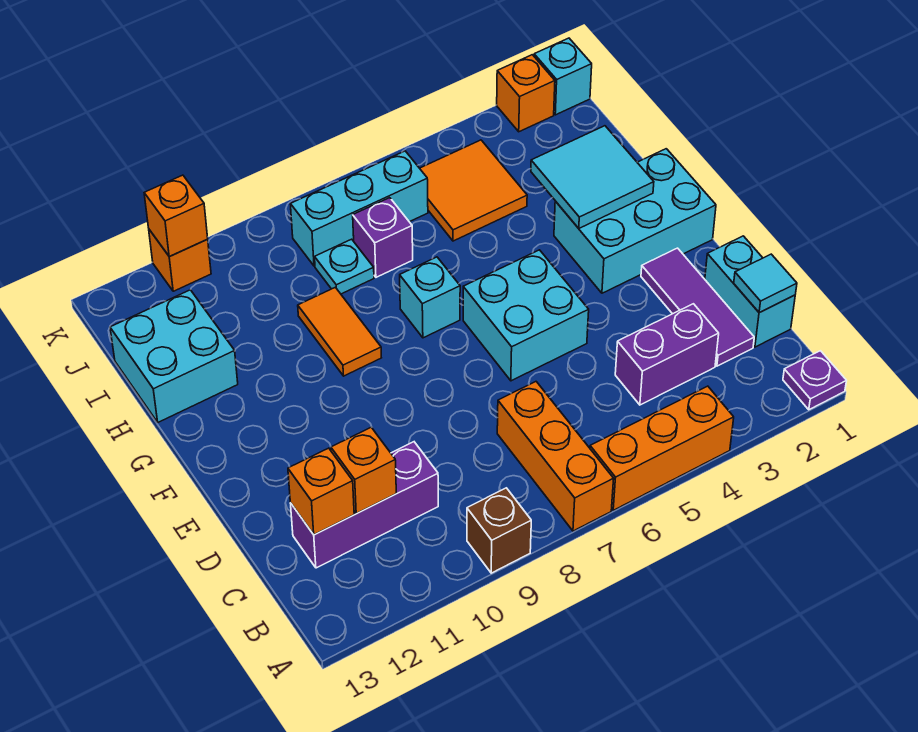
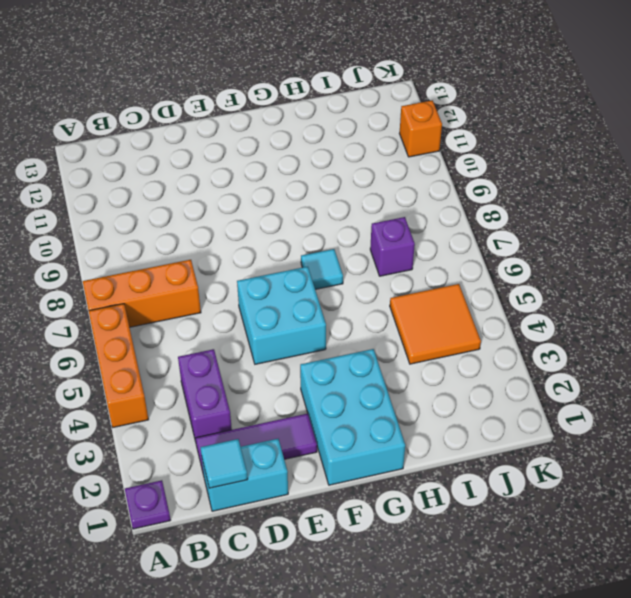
cyan tile G7 level 1 -> cyan brick G7 level 1
none -> brown brick A9 level 1
none -> purple brick C10:C12 level 1
none -> orange tile G9:H9 level 1

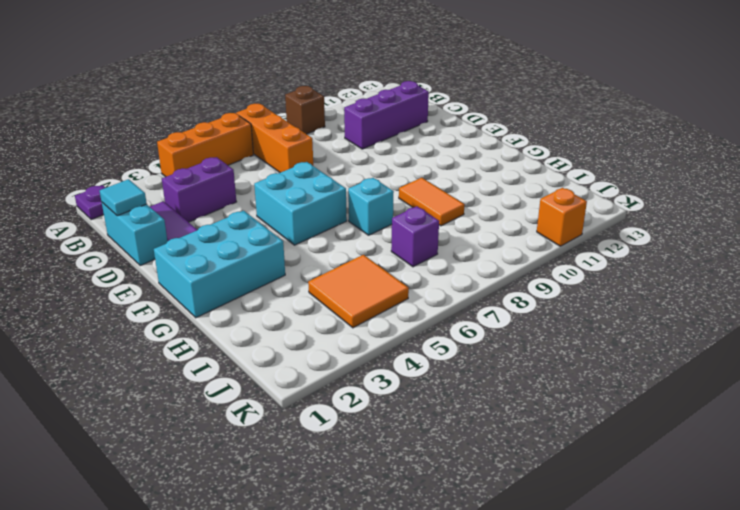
none -> cyan brick H12:I13 level 1
none -> cyan plate I8 level 1
none -> cyan brick J6:J8 level 1

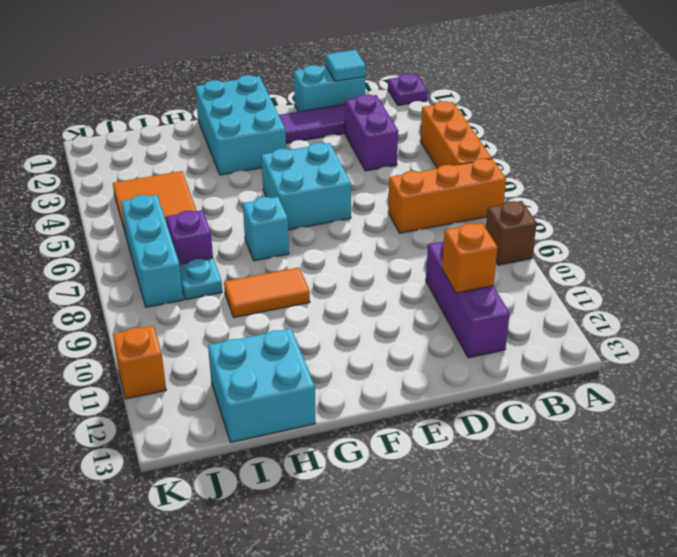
none -> cyan brick K1 level 1
none -> orange brick K2 level 1
none -> orange brick C12 level 2

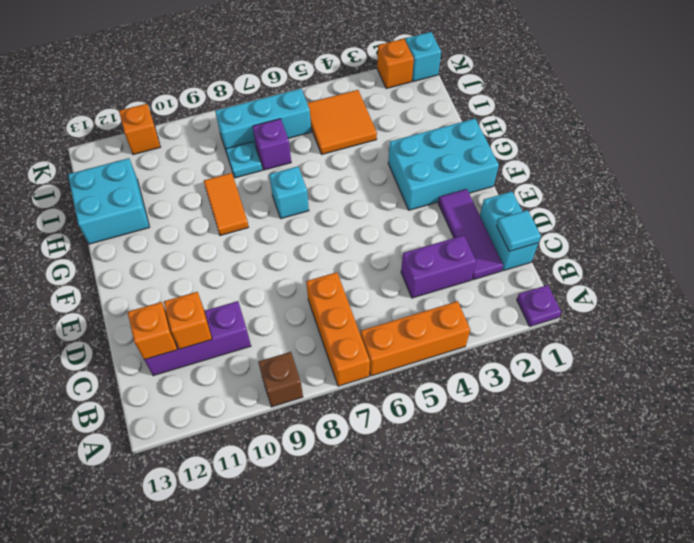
none -> cyan brick E5:F6 level 1
none -> cyan tile G2:H3 level 2
none -> orange brick K11 level 2

